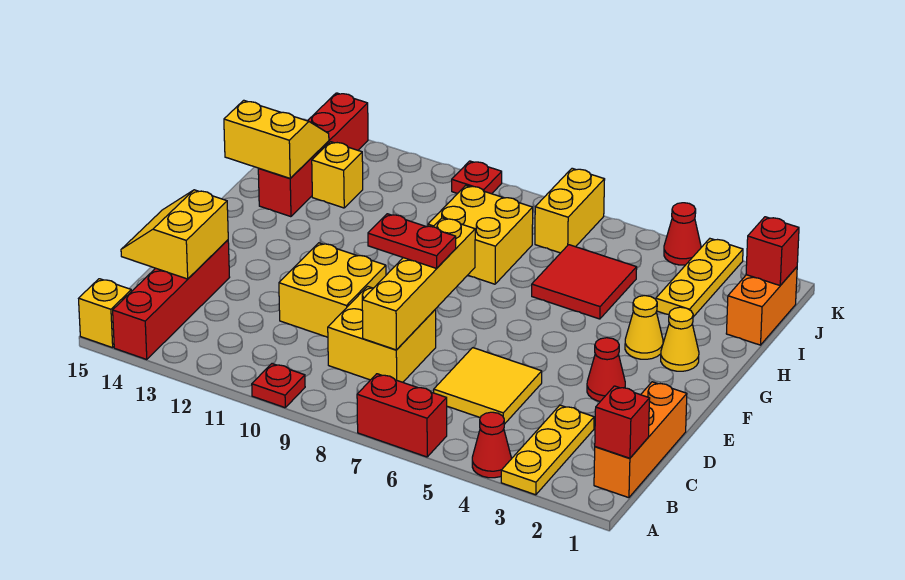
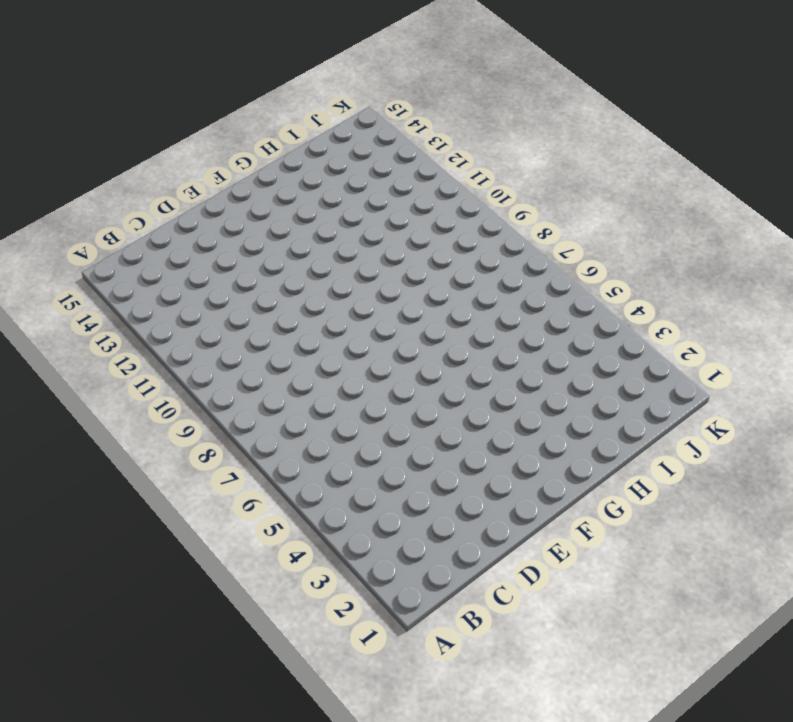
none -> yellow plate A3:C3 level 1
none -> red cone A4 level 1
none -> red brick A6:A7 level 1

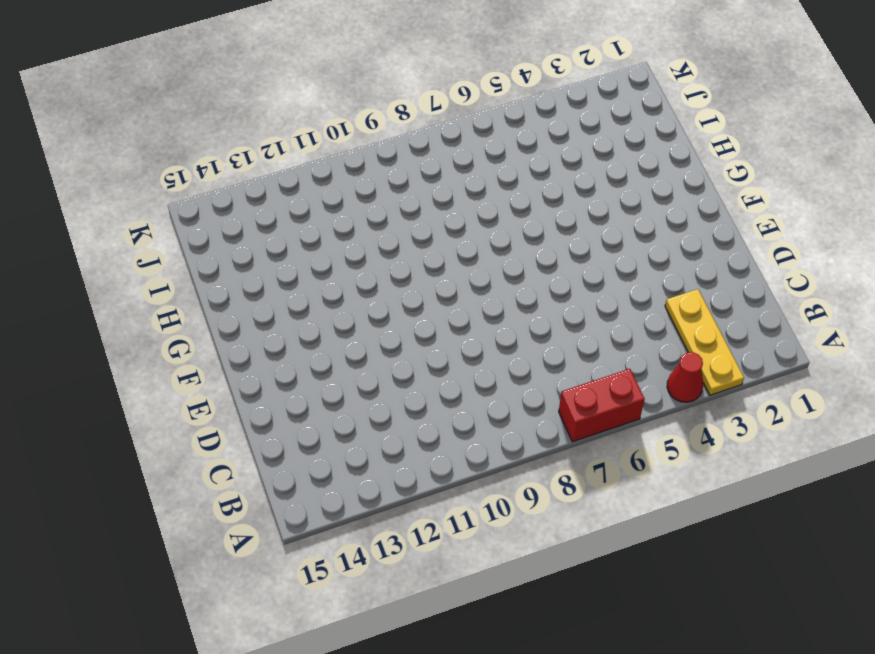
none -> red plate A10 level 1
none -> red brick A14:D14 level 1
none -> yellow brick A15 level 1

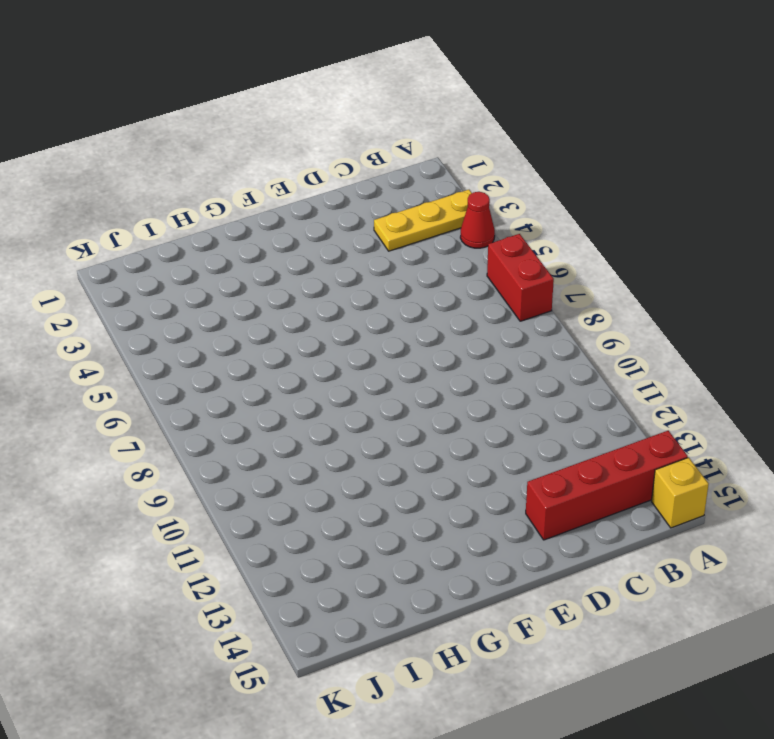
none -> red plate A10 level 1
none -> orange brick B1:D1 level 1
none -> yellow tile C5:D6 level 1

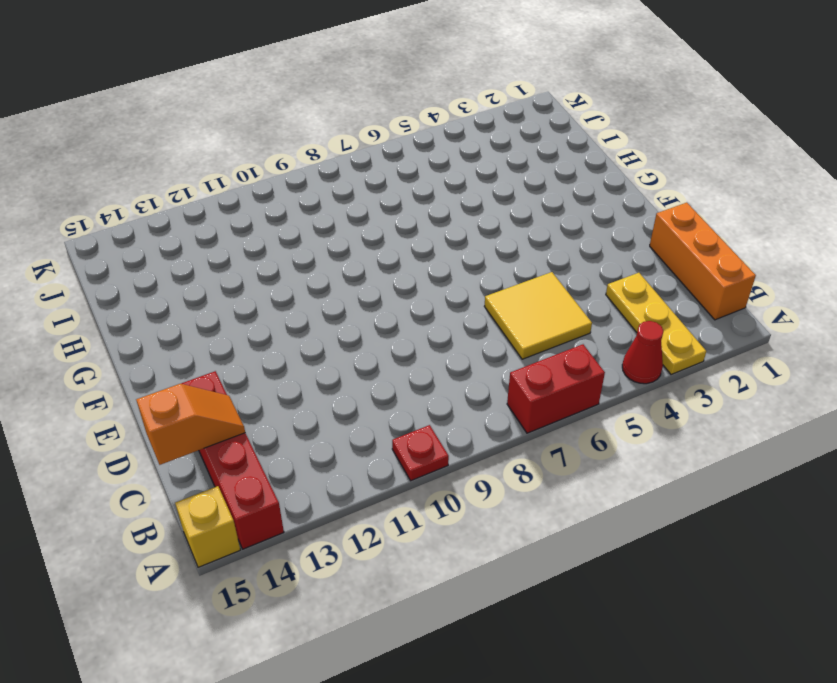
orange slope C14:C15 level 2 top 15 -> yellow slope C14:D15 level 2 top 14
none -> yellow brick C8:D9 level 1
none -> yellow brick D10:E11 level 1
none -> red cone E3 level 1

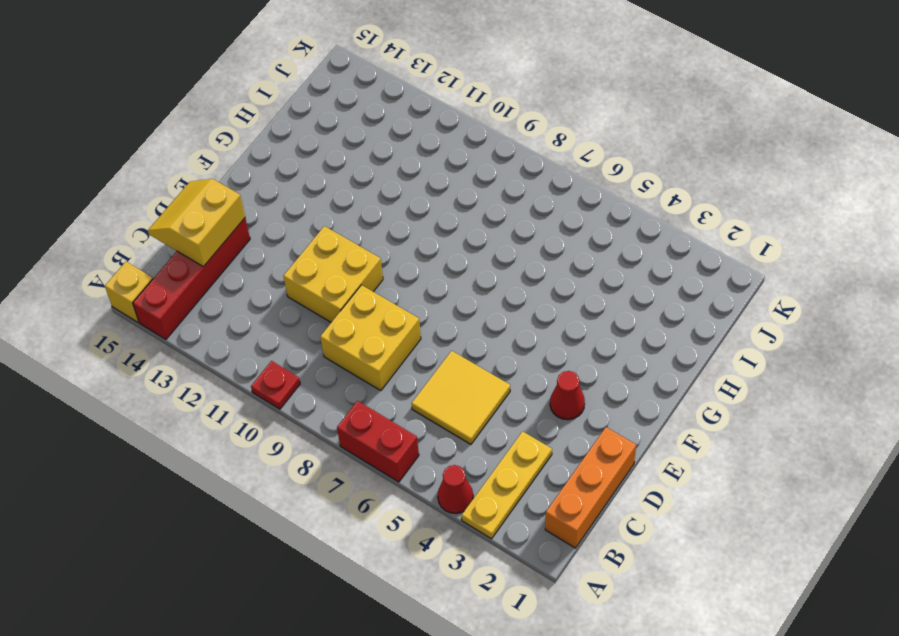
none -> yellow cone G2 level 1
none -> yellow cone G3 level 1
none -> red tile H5:I6 level 1

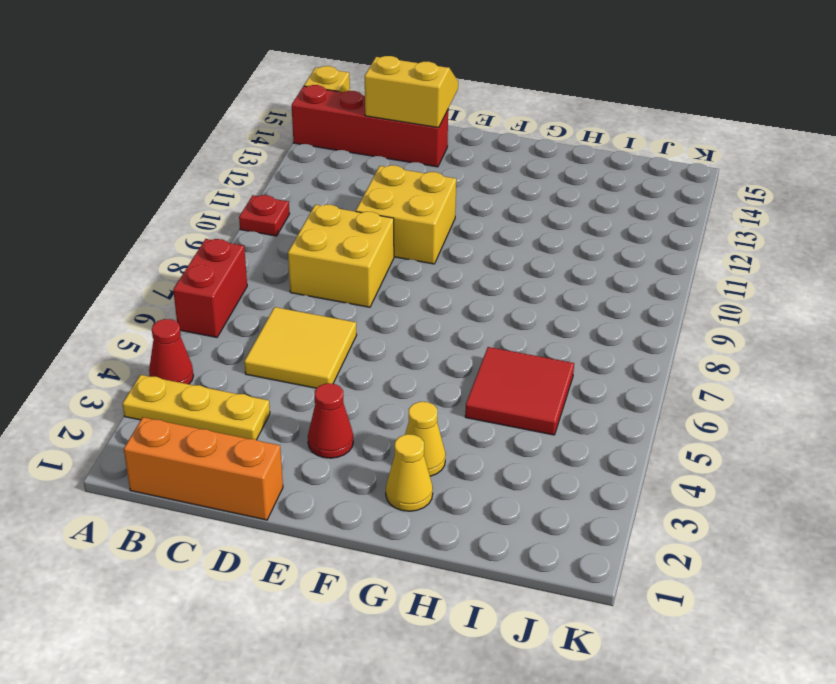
none -> yellow brick H8:I9 level 1
none -> red brick H14:K14 level 1
none -> orange brick I1:J1 level 1

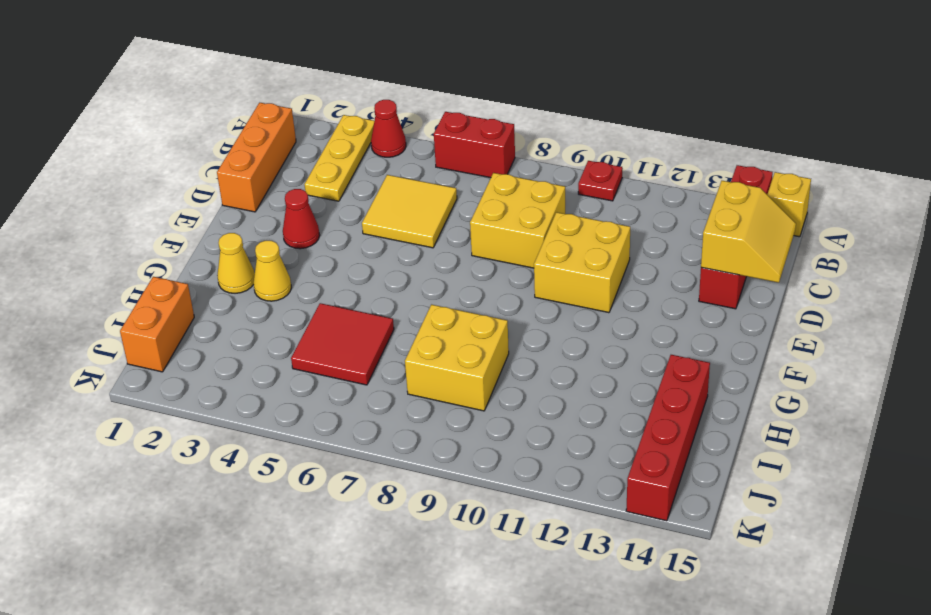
none -> yellow plate I3:K3 level 1
none -> yellow brick I13 level 1
none -> yellow brick J7:K7 level 1

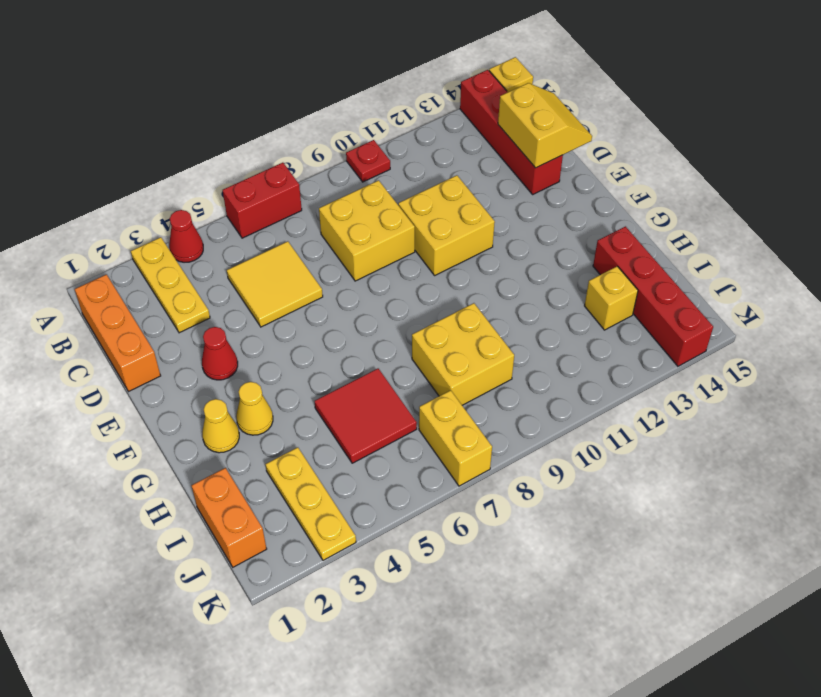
none -> red cone K4 level 1
none -> red plate K10 level 1
none -> red brick B1 level 2

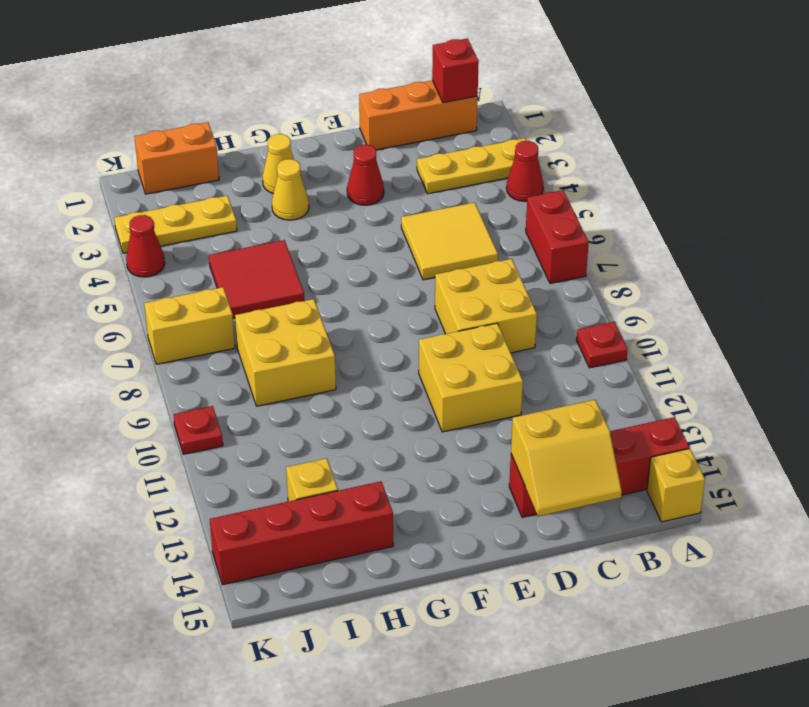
none -> yellow brick C8:F8 level 2
none -> yellow slope H14:I15 level 2 top H
none -> red brick J1 level 2

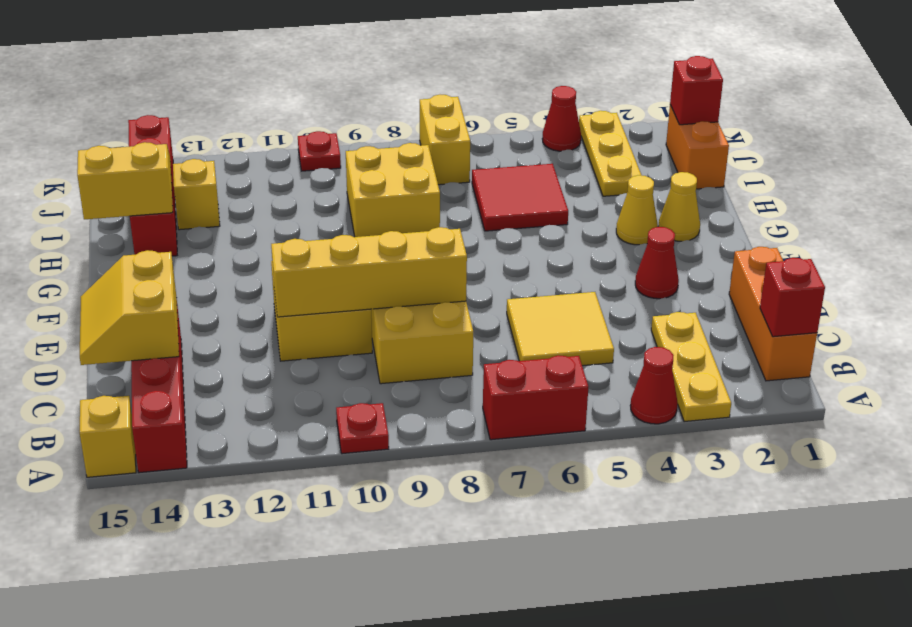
yellow brick D8:D11 level 2 -> yellow brick C8:F8 level 2
none -> red plate E8:E9 level 3

